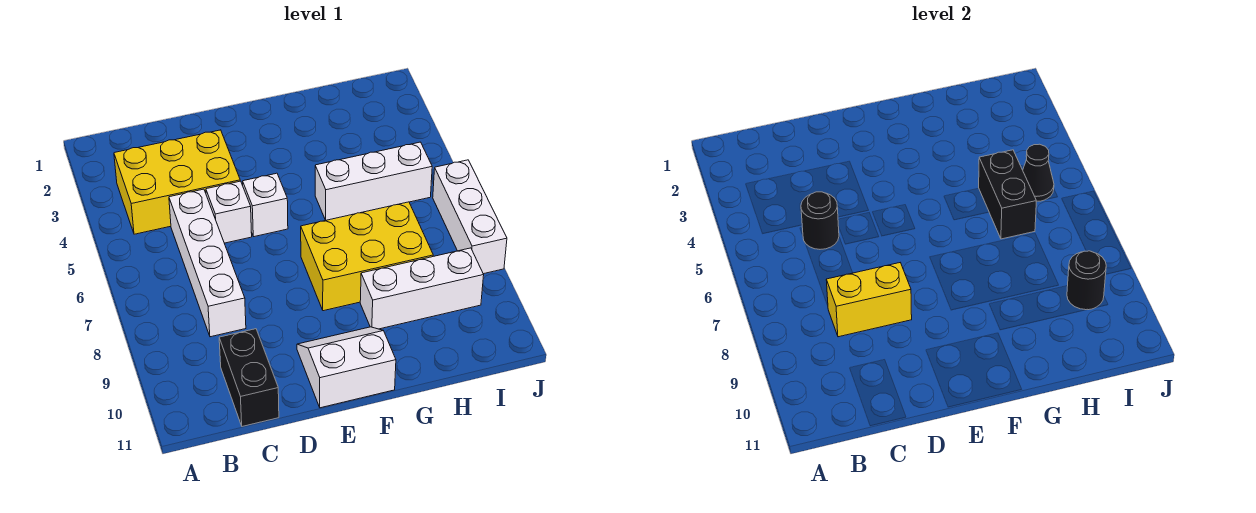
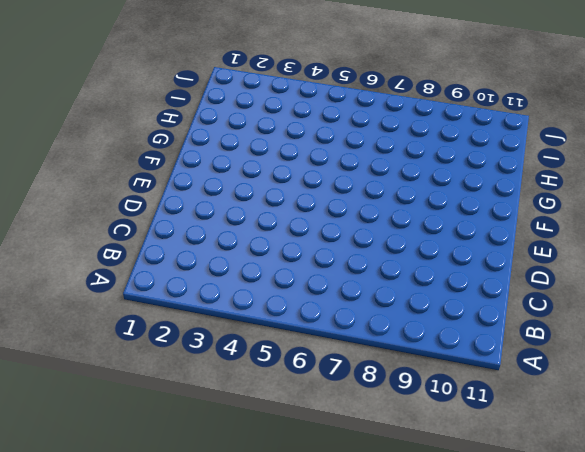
none -> yellow brick B3:D4 level 1
none -> white brick C5:C8 level 1
none -> black brick C10:C11 level 1

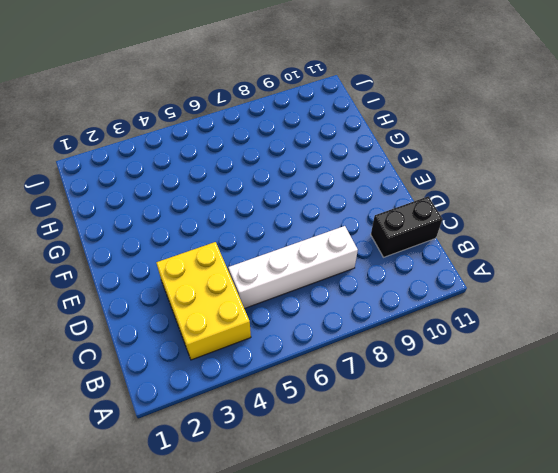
none -> white brick D5 level 1
none -> white brick E5 level 1
none -> white slope E10:F11 level 1 top 11

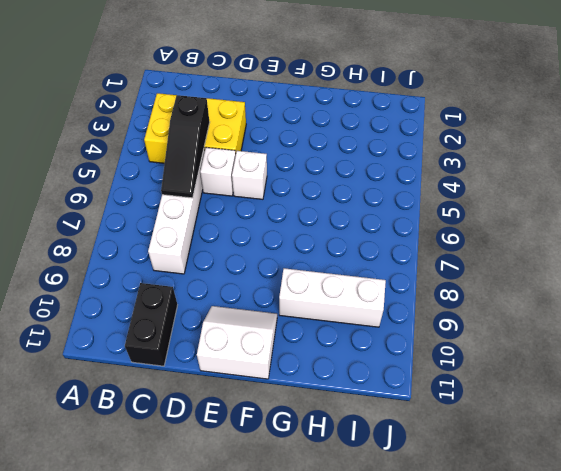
black slope C4:C6 level 2 top 4 -> black round brick C5 level 2
none -> yellow brick F7:H8 level 1
none -> white brick G5:I5 level 1
none -> white brick J6:J8 level 1

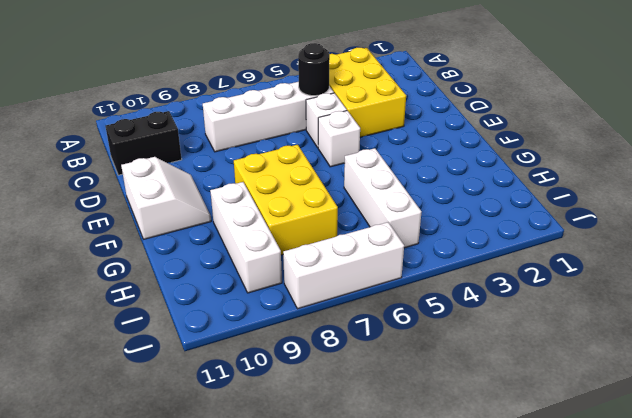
none -> yellow brick C8:D8 level 2
none -> black brick H5:H6 level 2
none -> black cone I5 level 2

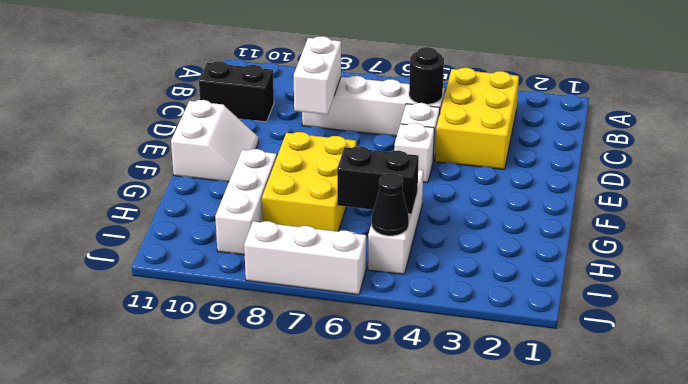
white brick C8:D8 level 2 -> yellow brick C8:D8 level 2
none -> black round brick I9 level 2

